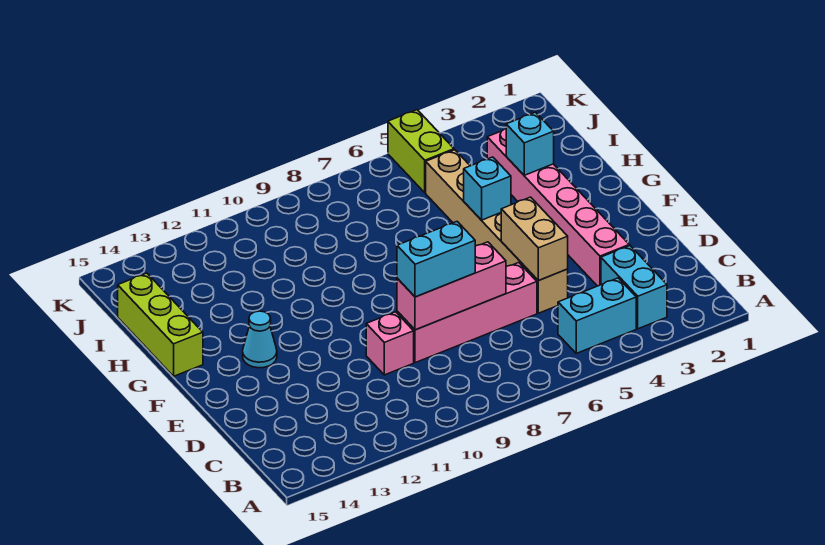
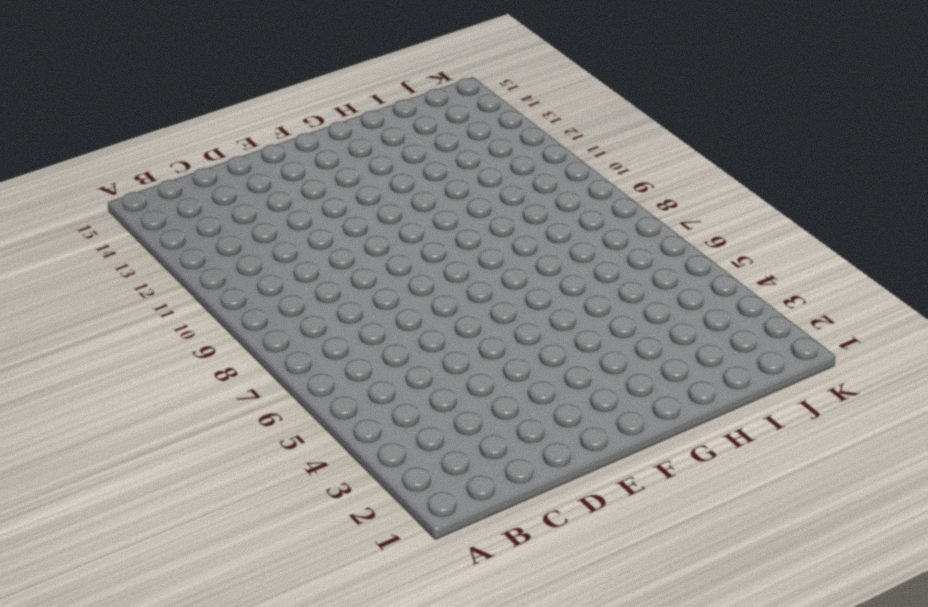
none -> cyan brick B3:C3 level 1
none -> cyan brick B4:B5 level 1
none -> pink brick D3:I3 level 1

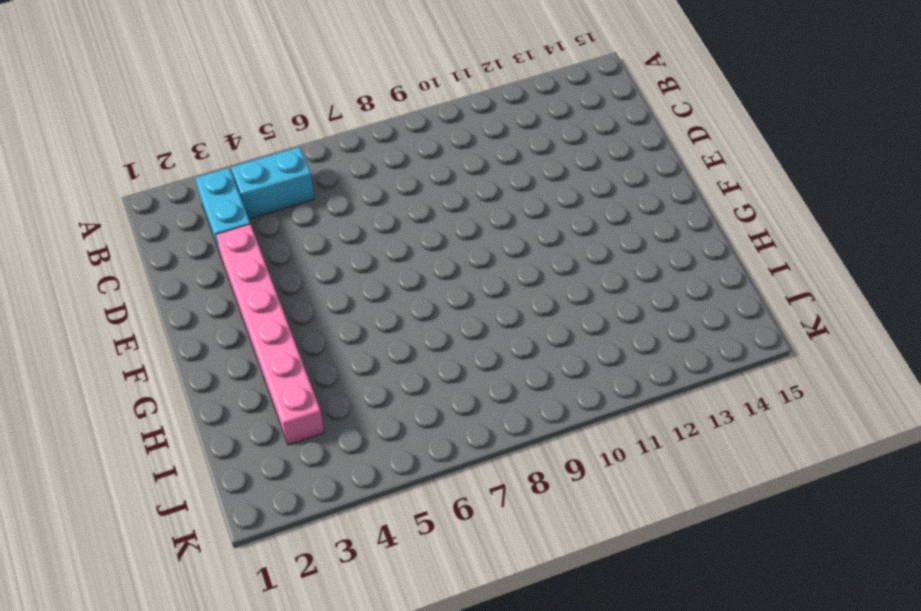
none -> tan brick D5:I5 level 1
none -> pink brick D6:D9 level 1
none -> pink brick D10 level 1

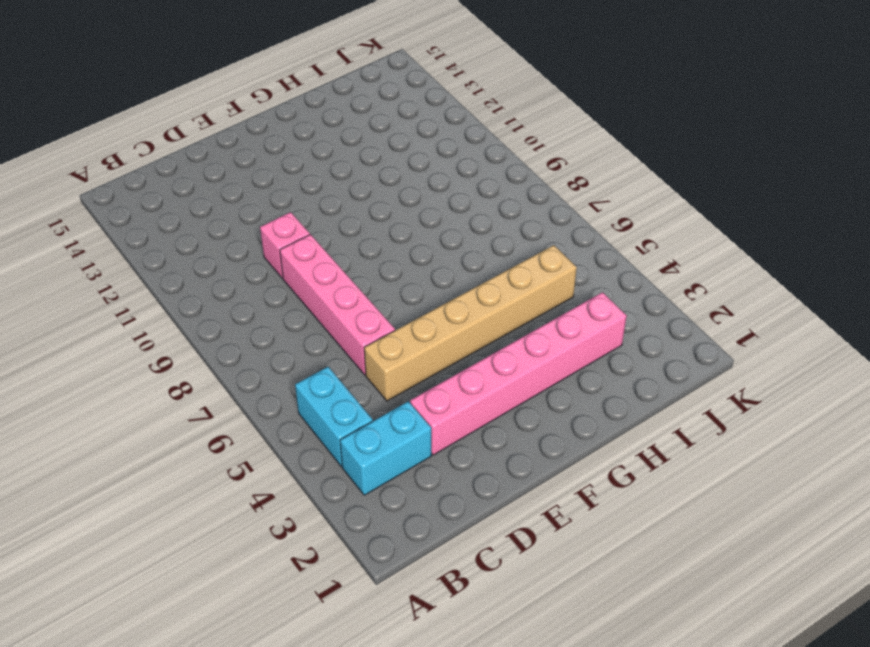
none -> cyan cone F13 level 1
none -> lime brick G15:I15 level 1
none -> lime brick J5:K5 level 1

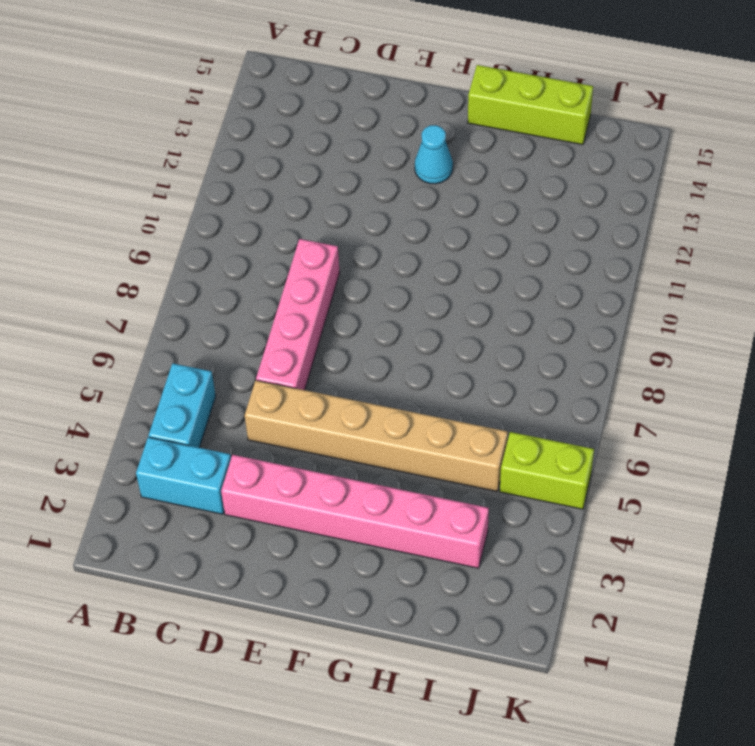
none -> pink brick D10 level 1
none -> tan brick D5:E5 level 2
none -> pink brick D7:D9 level 2

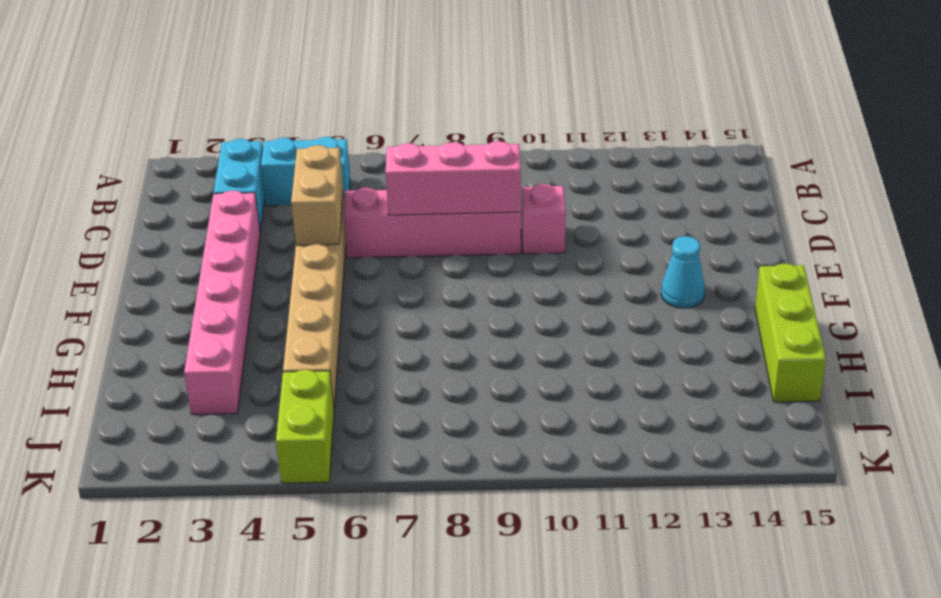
none -> cyan brick G5 level 2
none -> cyan brick H3 level 2
none -> cyan brick D8:D9 level 3

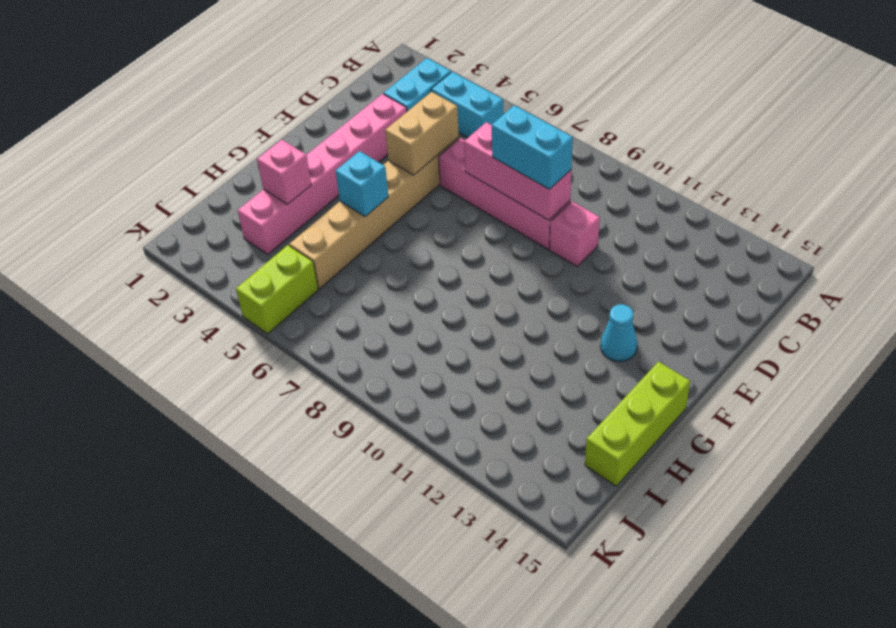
pink brick H3 level 2 -> cyan brick H3 level 2

